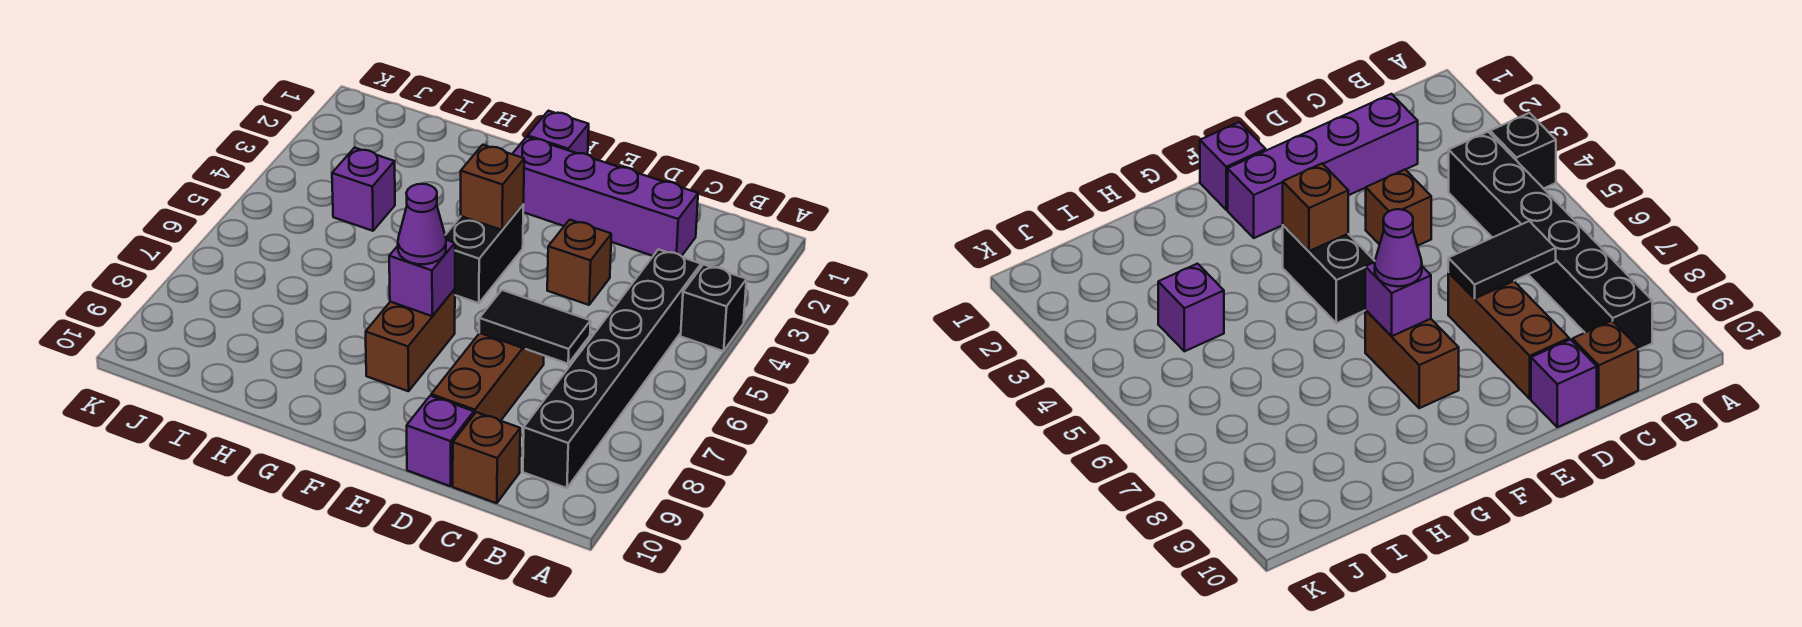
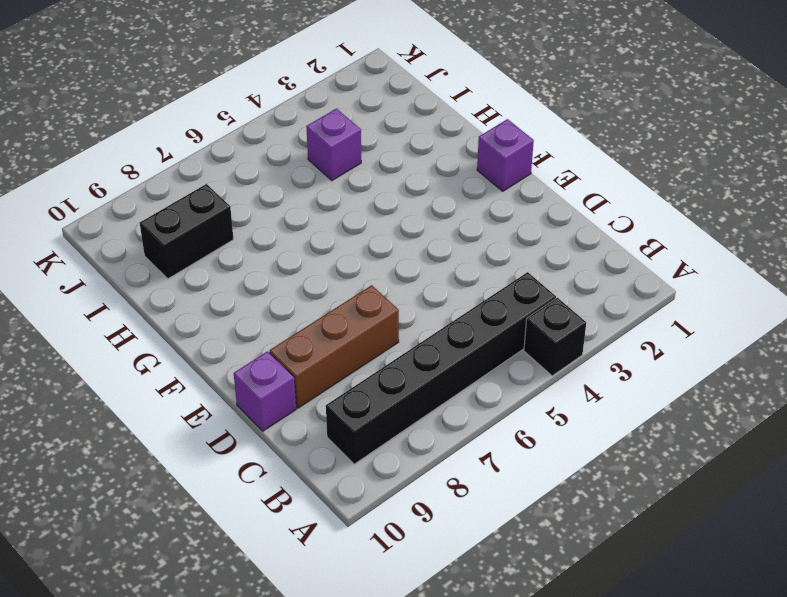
black brick I8:I9 level 1 -> black brick F4:F5 level 1
none -> purple brick C2:F2 level 1
none -> brown brick C10 level 1
none -> brown brick D4 level 1

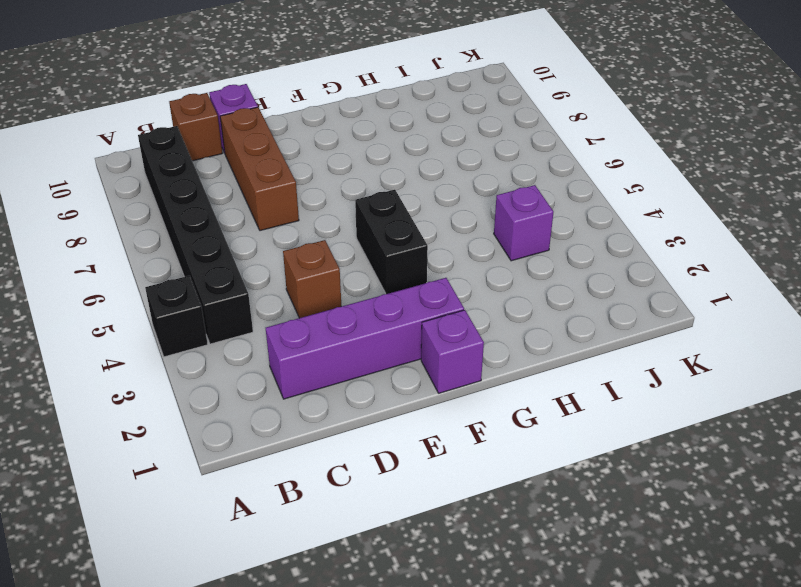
none -> brown brick F7:F8 level 1
none -> black tile C7:D7 level 2
none -> brown brick F4 level 2

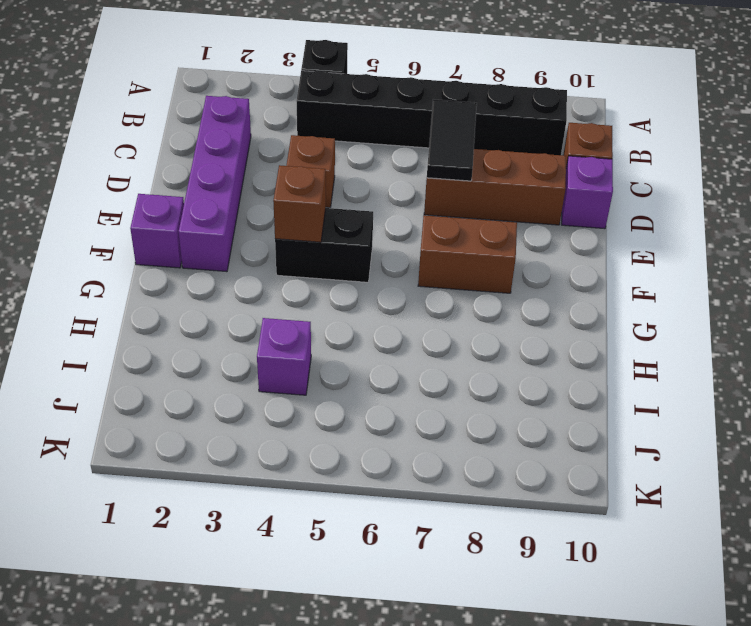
none -> purple brick F7 level 2
none -> purple cone F7 level 3

